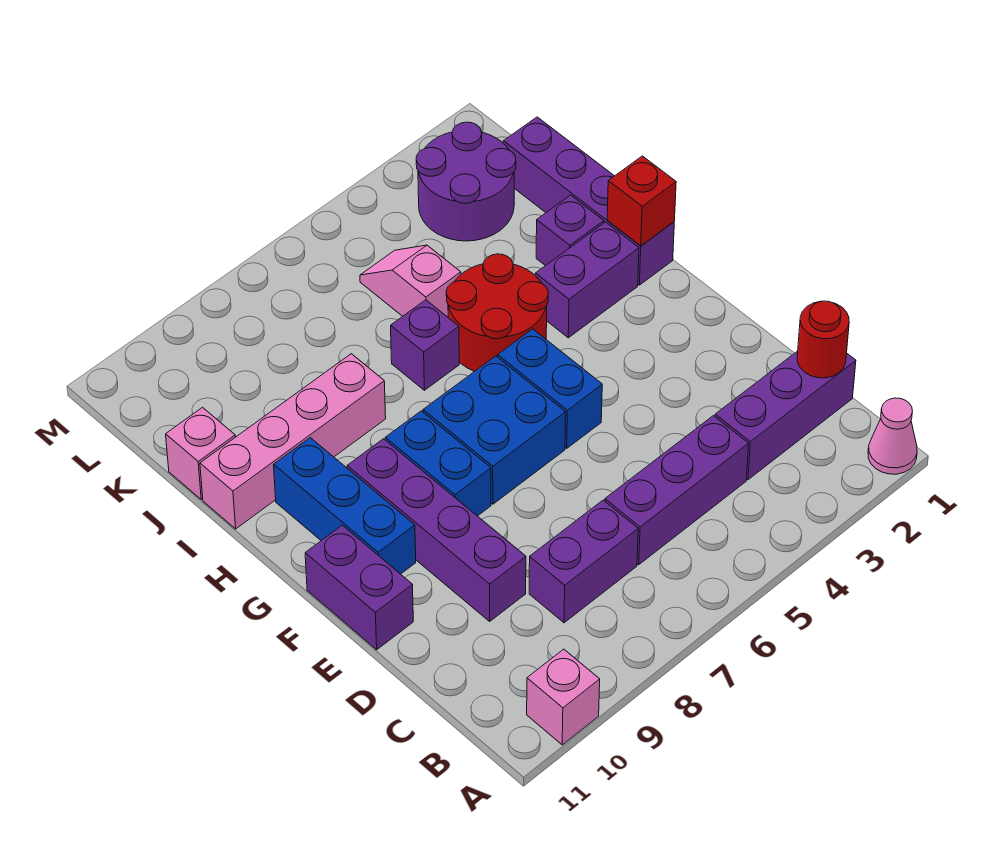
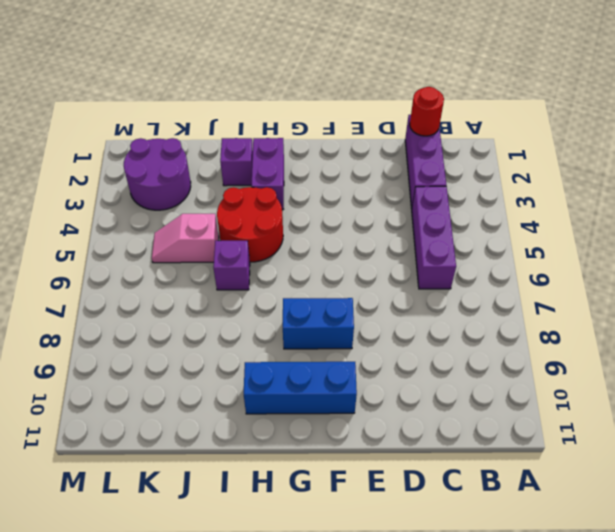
none -> pink cone A1 level 1
none -> pink brick A10 level 1
none -> purple brick C7:C8 level 1

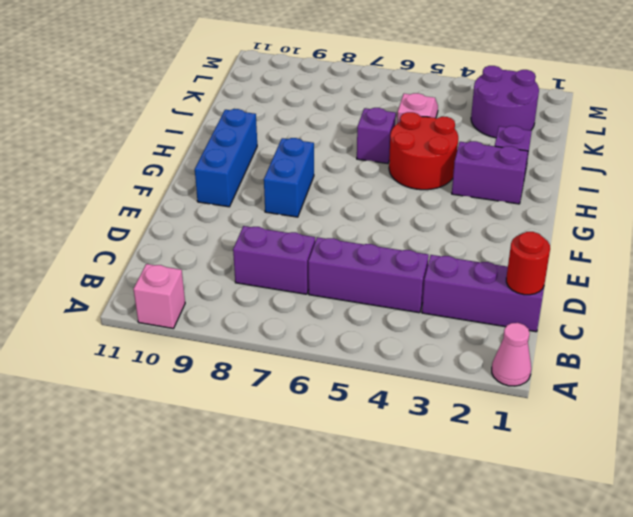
none -> purple brick D9:G9 level 1
none -> purple brick E11:F11 level 1
none -> blue brick F5:G5 level 1

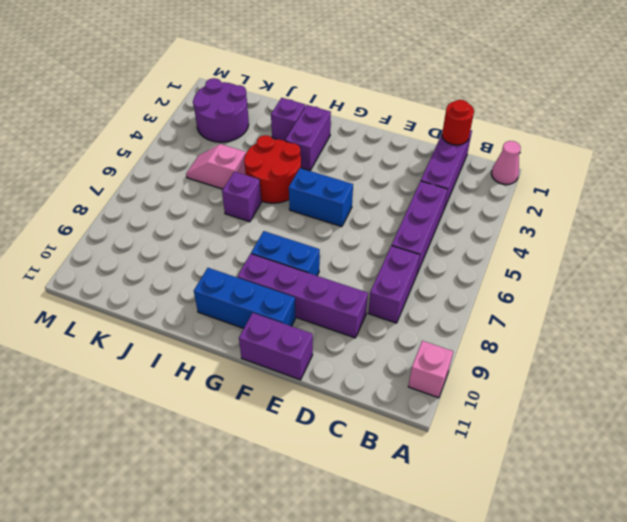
none -> blue brick F6:G7 level 1
none -> purple brick H1:K1 level 1
none -> pink brick I8:I11 level 1

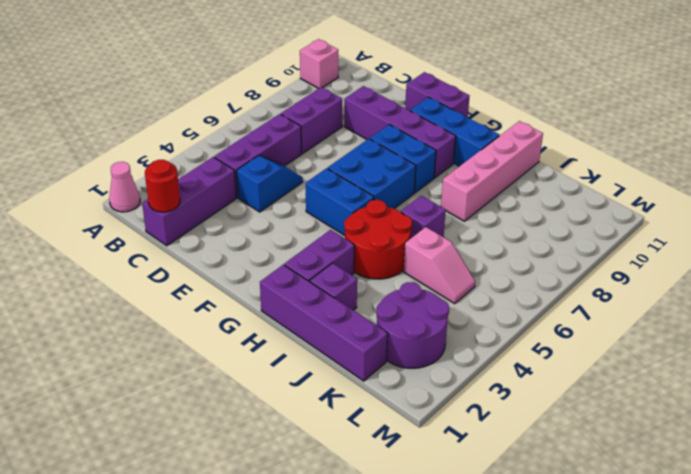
blue slope D4:D5 level 1 top 4 -> none
none -> pink brick J11 level 1
none -> red brick H1 level 2

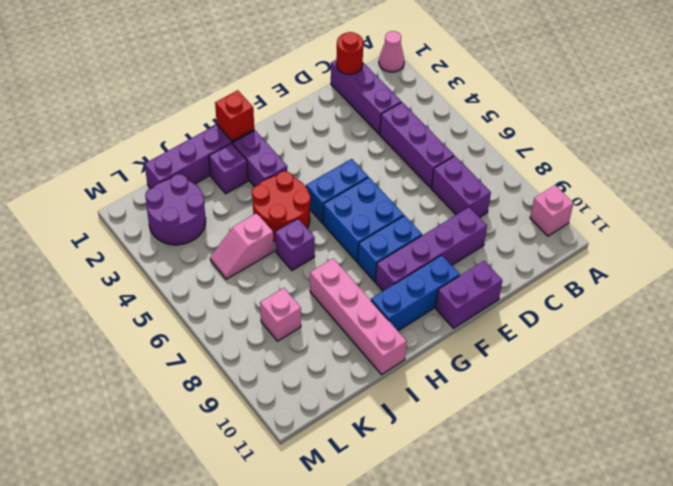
pink brick K8 level 1 -> pink brick J11 level 1

